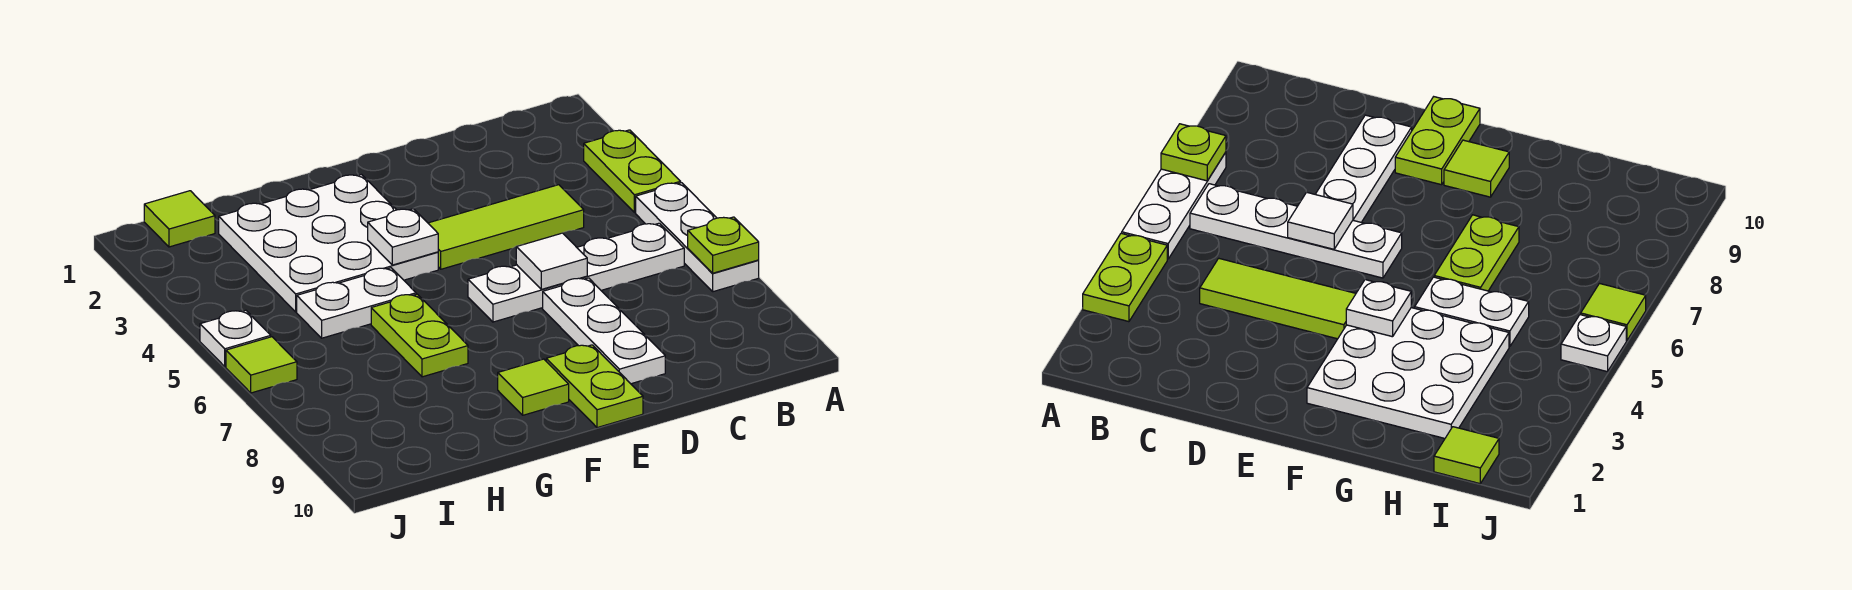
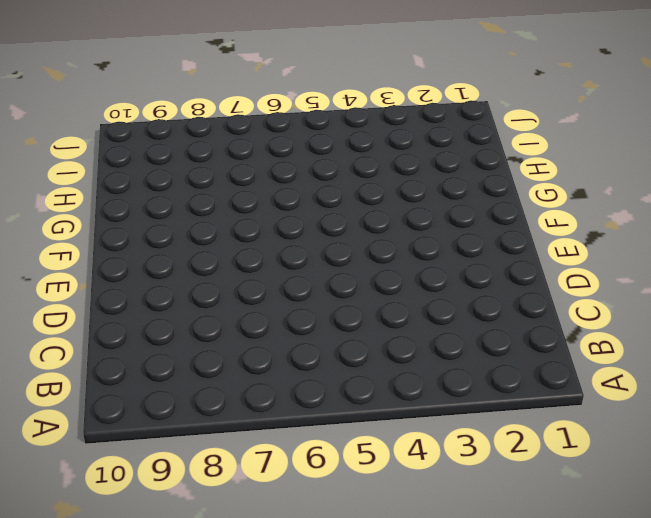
none -> lime plate A3:A4 level 1
none -> white plate A5:A7 level 1
none -> white plate B6:E6 level 1

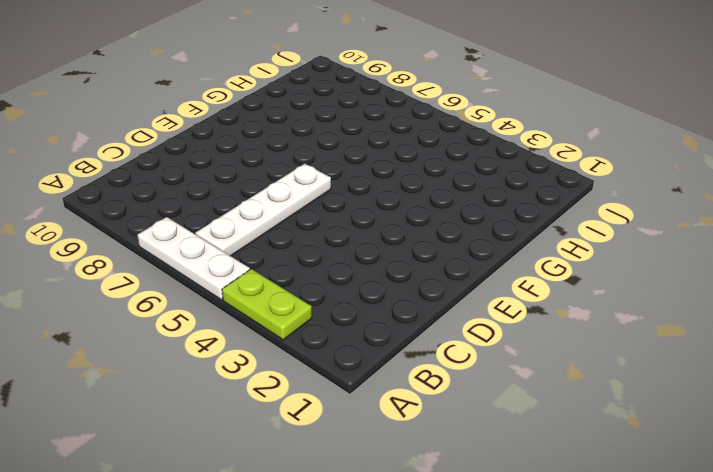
none -> lime tile C4:E4 level 1
none -> white plate D7:D9 level 1
none -> lime plate E9:E10 level 1

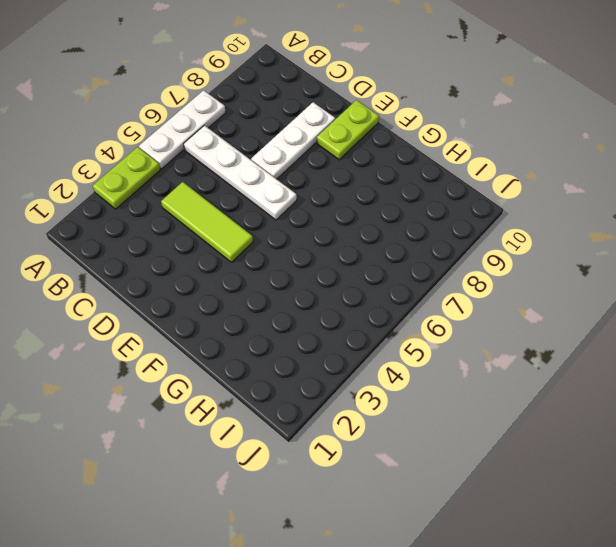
none -> white plate F2:H4 level 1
none -> lime tile F9 level 1
none -> white plate G5:H5 level 1

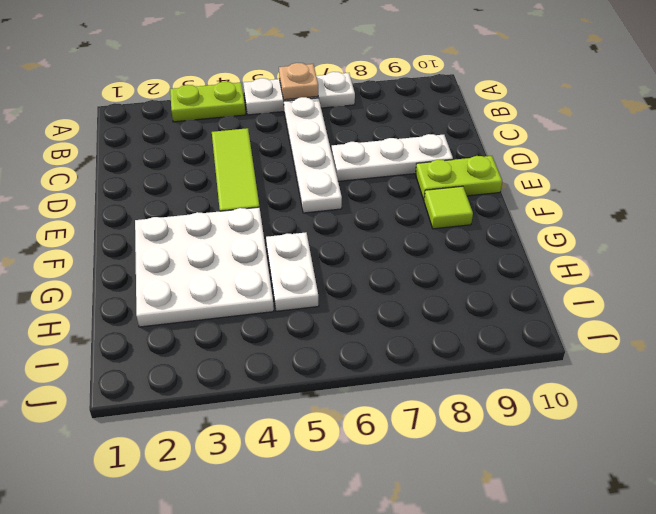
tan plate A6 level 2 -> none
none -> lime plate G6:G7 level 1
none -> lime tile I1 level 1
none -> white plate J5 level 1

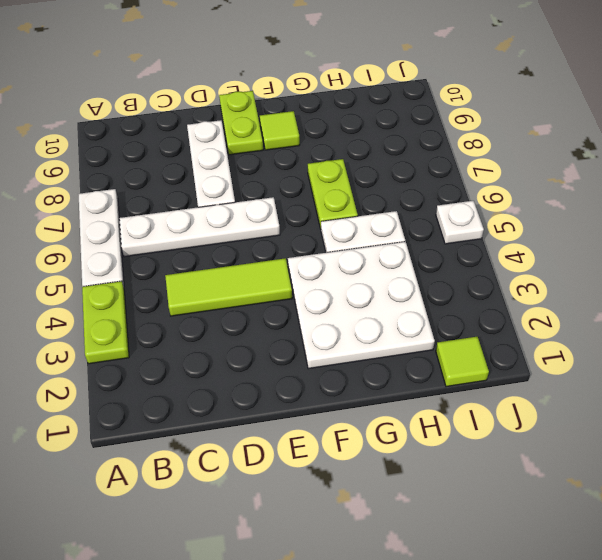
none -> lime tile J6 level 1
none -> lime plate A7 level 2
none -> white tile D6 level 2

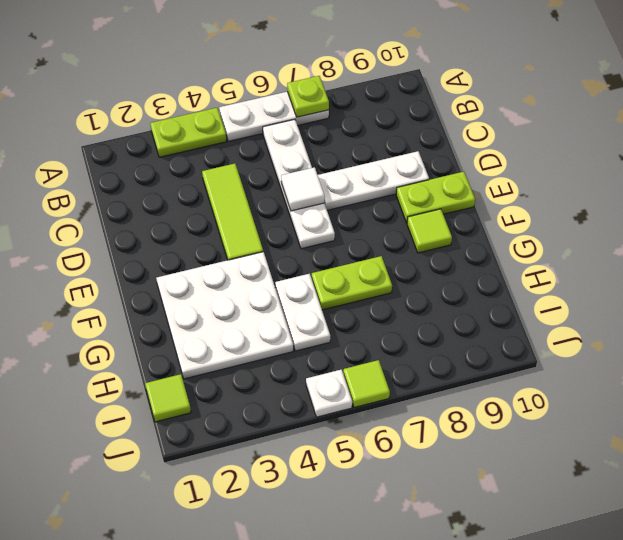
none -> white plate F4 level 2

